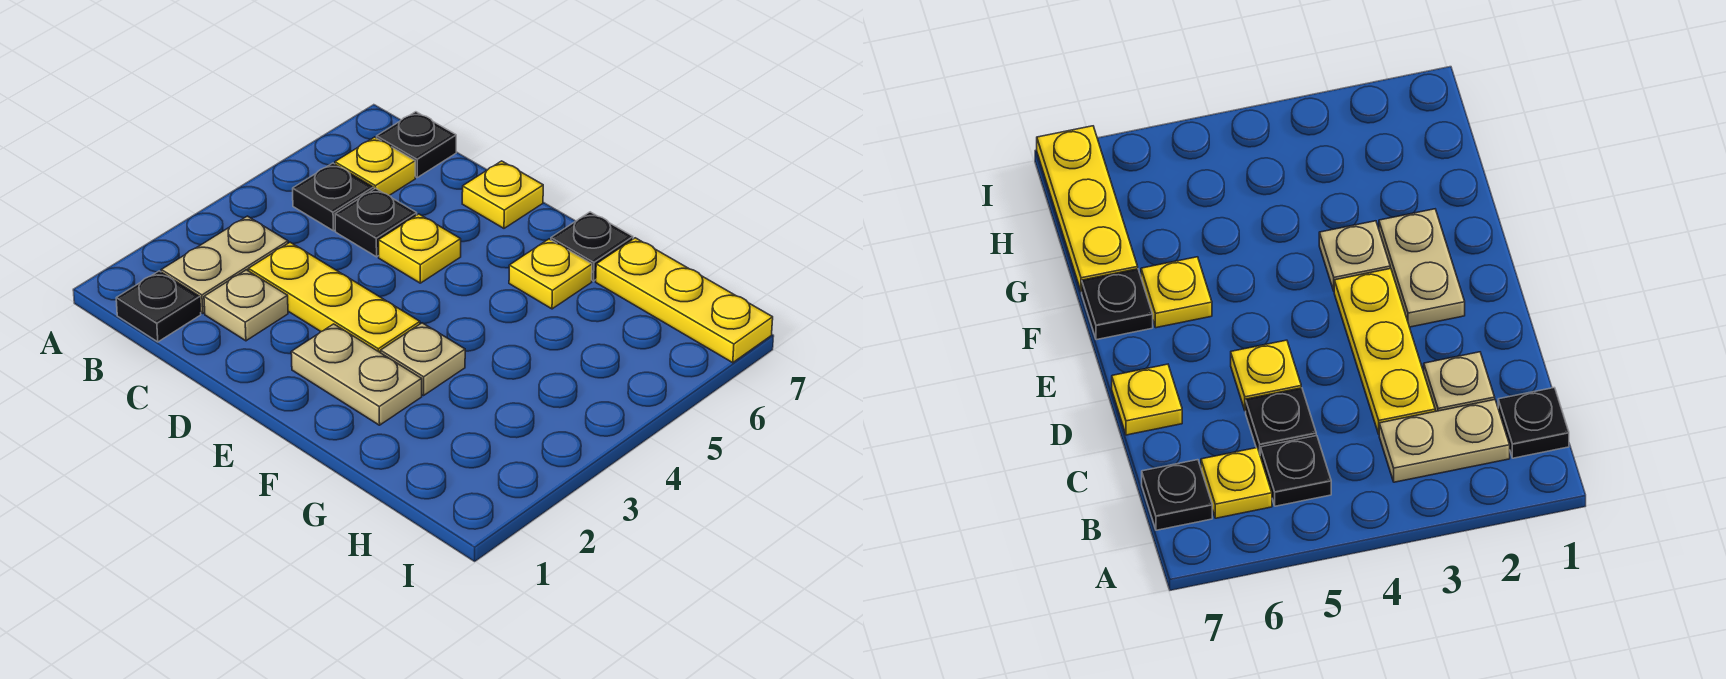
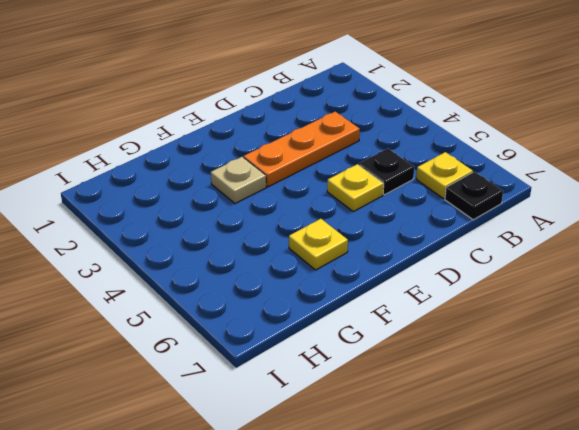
orange plate C3:E3 level 1 -> yellow plate C3:E3 level 1
none -> black plate B1 level 1
none -> tan plate B2:B3 level 1
none -> black plate B5 level 1

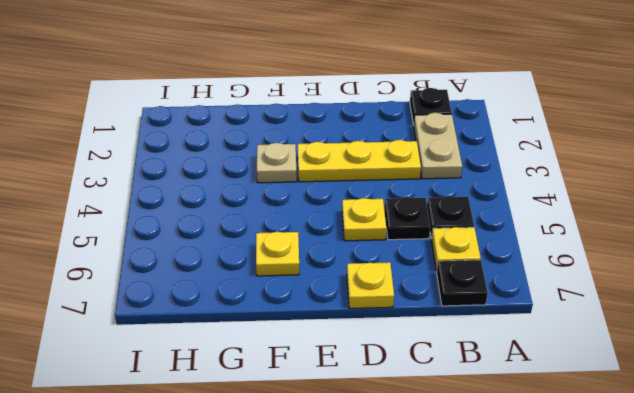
none -> tan plate C2 level 1
none -> tan plate E2:F2 level 1
none -> black plate F7 level 1

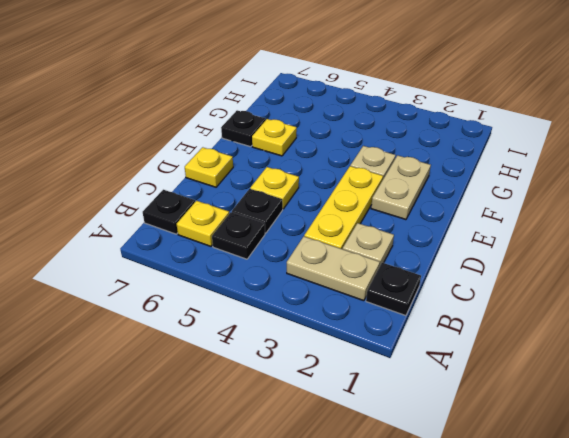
none -> yellow plate G7:I7 level 1

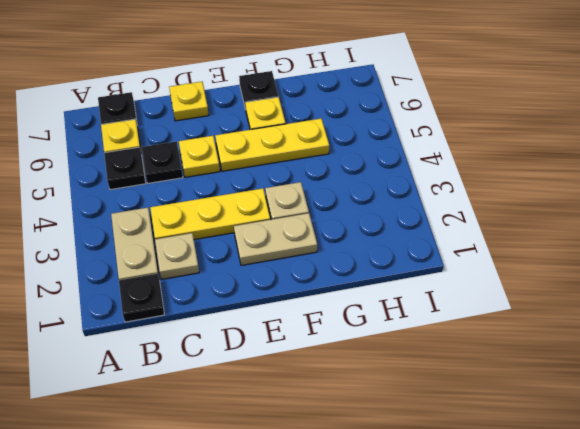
yellow plate E5:G5 level 1 -> yellow plate G7:I7 level 1

